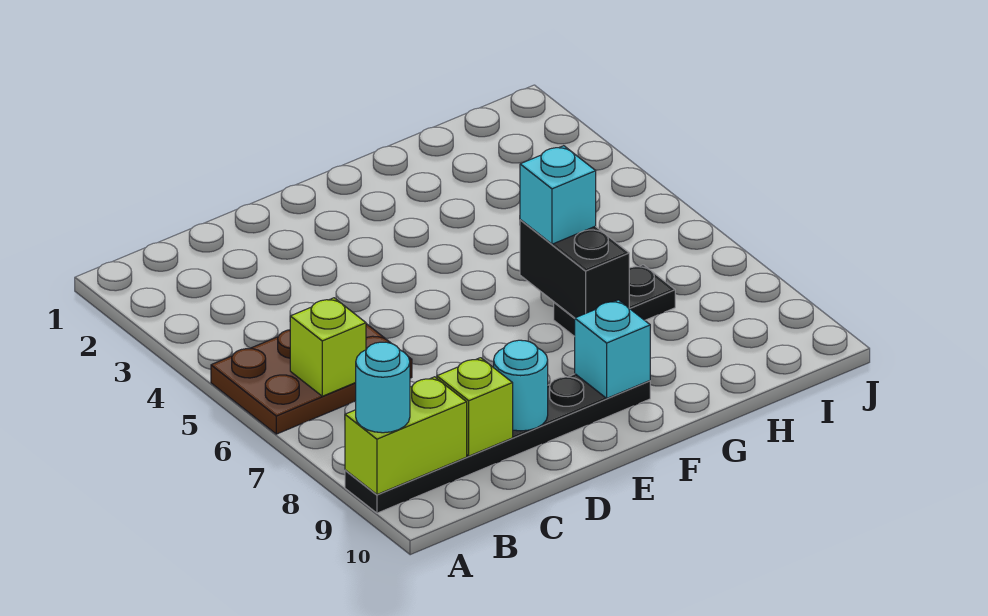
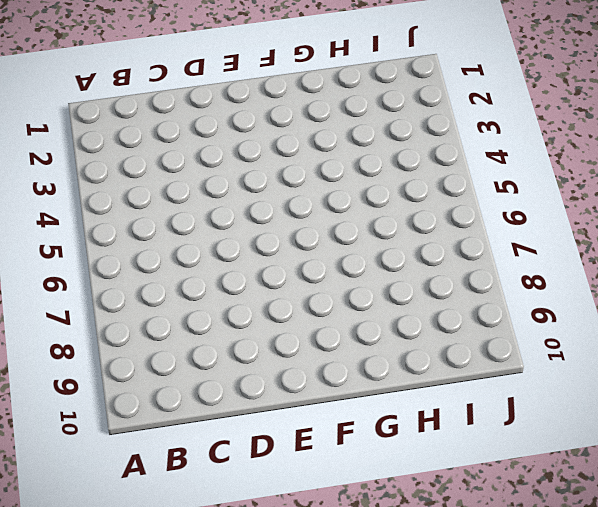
none -> brown plate A5:C6 level 1
none -> black plate A9:F9 level 1

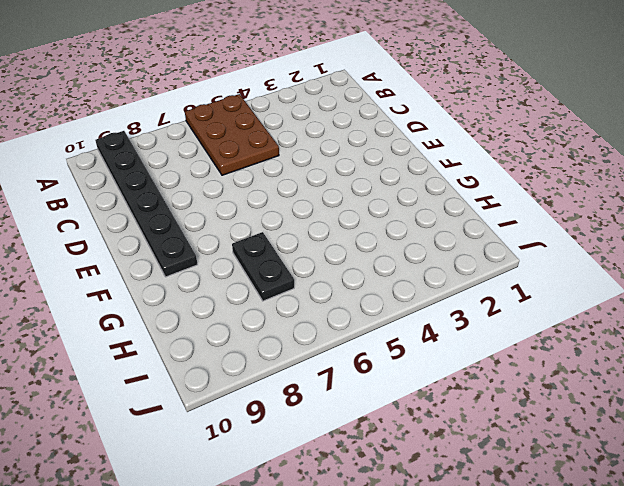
none -> lime brick A9:B9 level 2
none -> lime brick B6 level 2

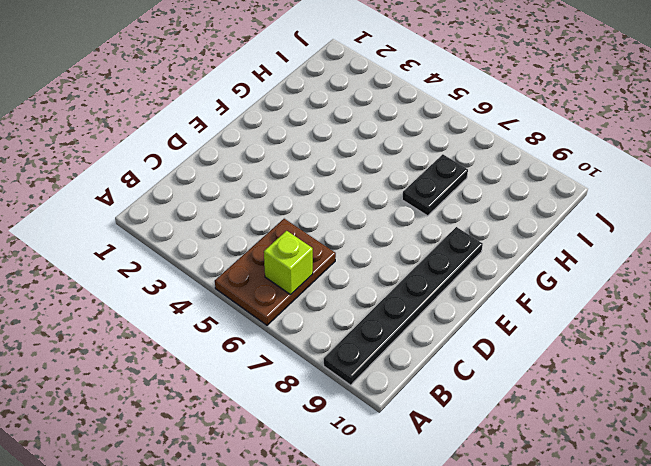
none -> lime brick A9:B9 level 2
none -> lime brick C9 level 2

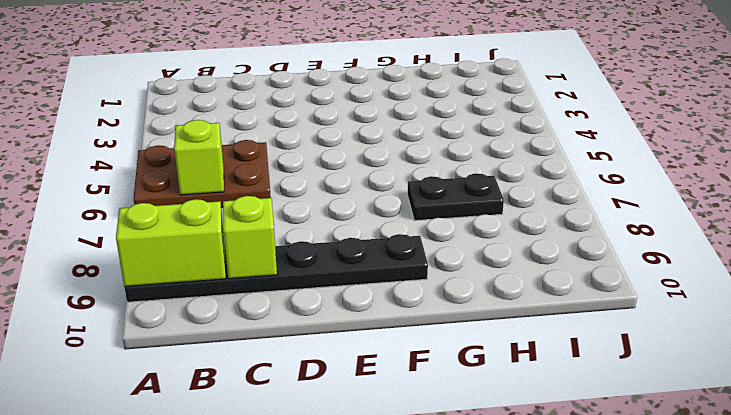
none -> cyan round brick D9 level 2
none -> cyan brick F9 level 2

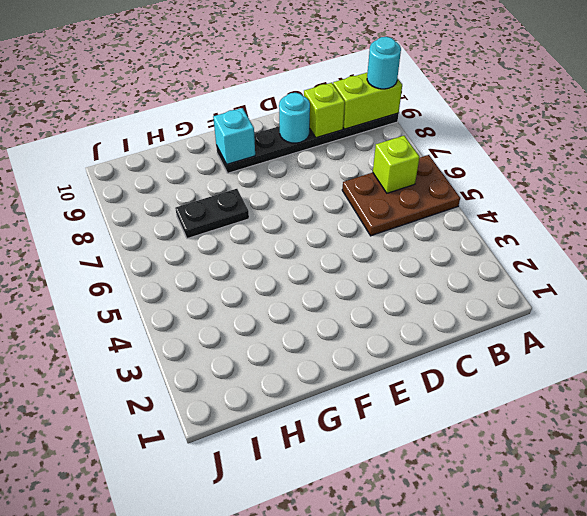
none -> black brick G6:G7 level 2
none -> cyan brick G6 level 3

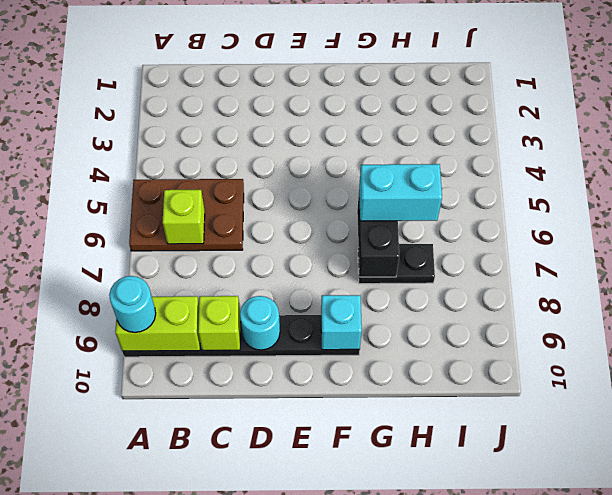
cyan brick G6:H6 level 3 -> cyan brick G6 level 3

